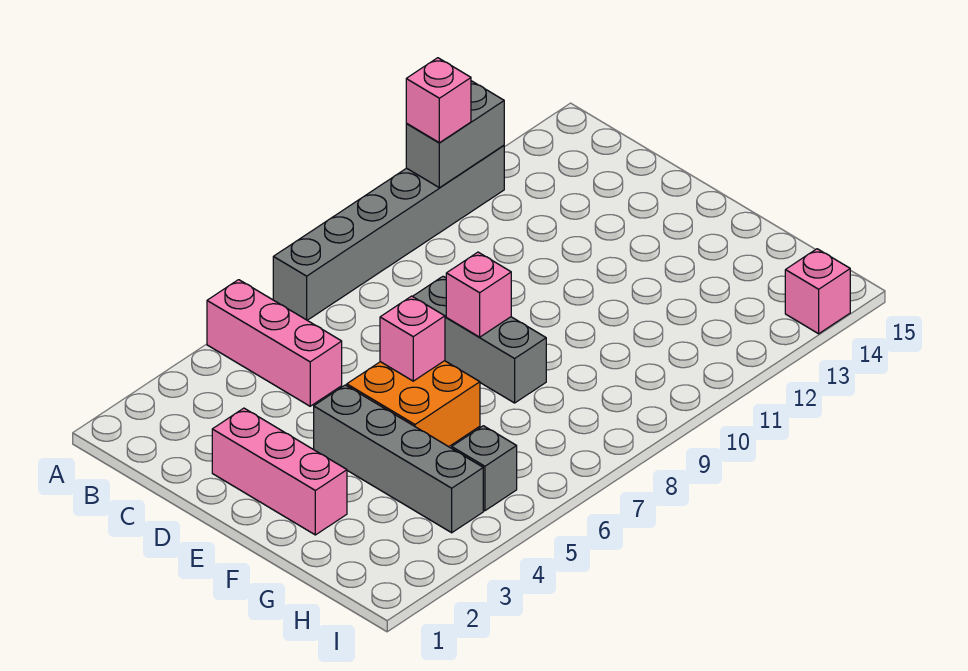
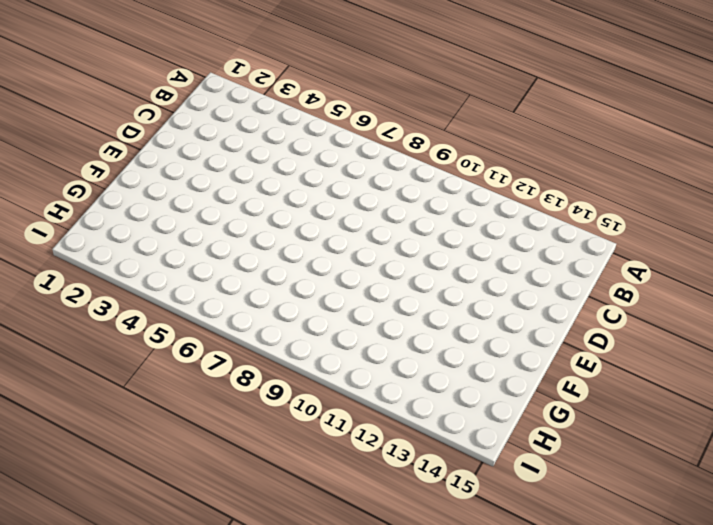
none -> pink brick A5:C5 level 1
none -> grey brick A7:A12 level 1
none -> pink brick D2:F2 level 1

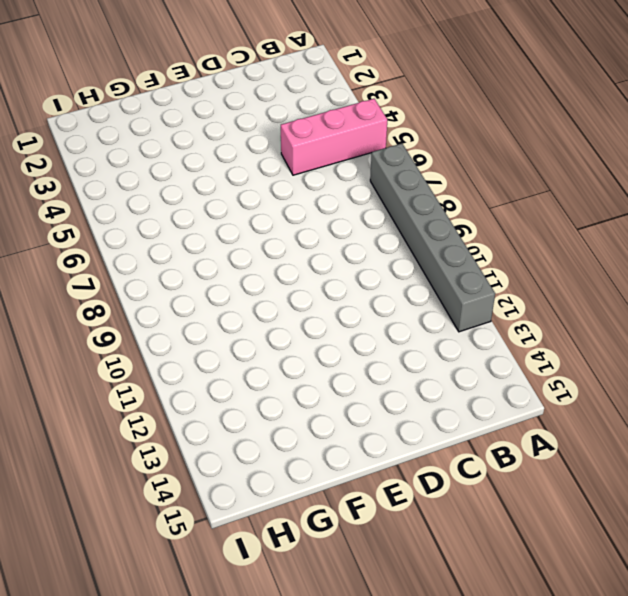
none -> pink brick D2:F2 level 1
none -> grey brick D8:F8 level 1
none -> grey brick E4:H4 level 1

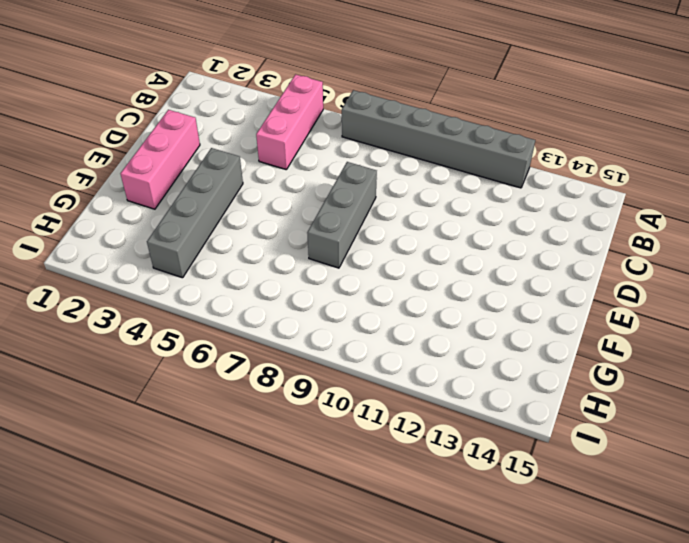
none -> orange brick E5:F6 level 1
none -> grey brick H5 level 1
none -> pink brick I14 level 1

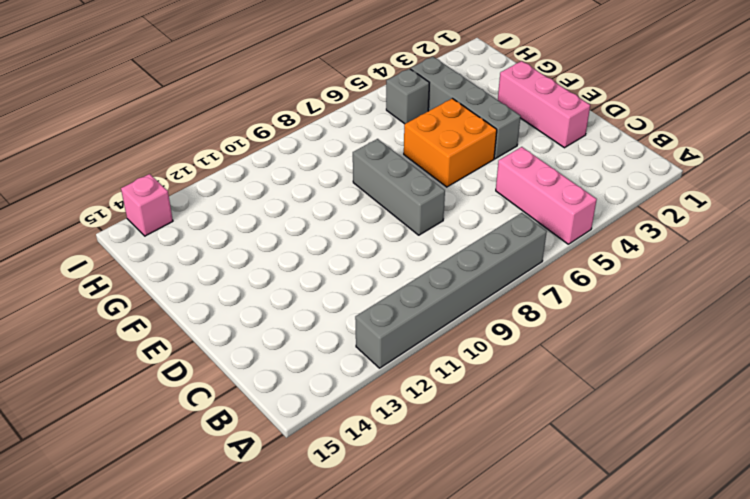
none -> grey brick A11:A12 level 2
none -> pink brick E6 level 2
none -> pink brick E8 level 2

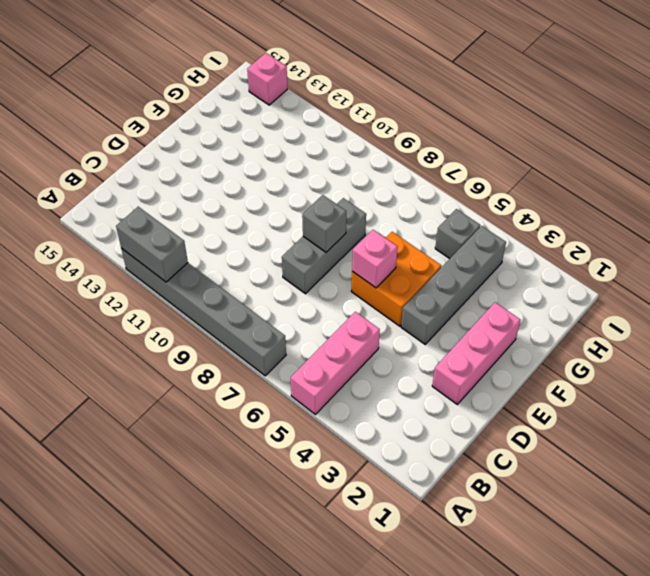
grey brick E8 level 2 -> pink brick E8 level 2
none -> pink brick A11 level 3

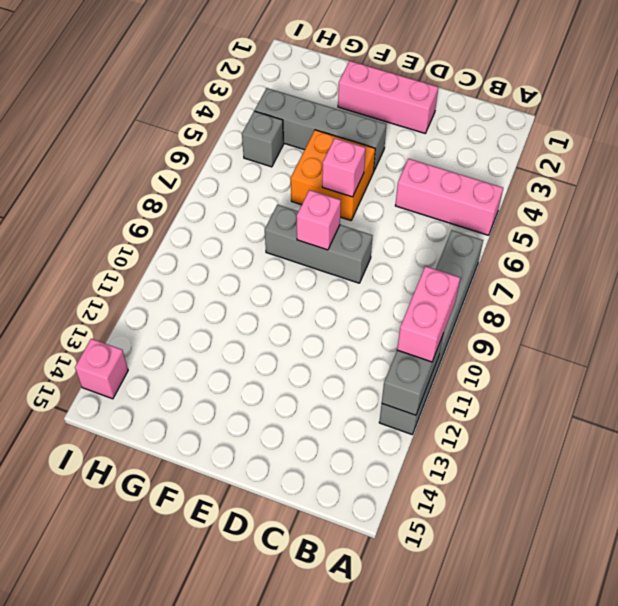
pink brick A10:A11 level 3 -> pink brick A11 level 3

